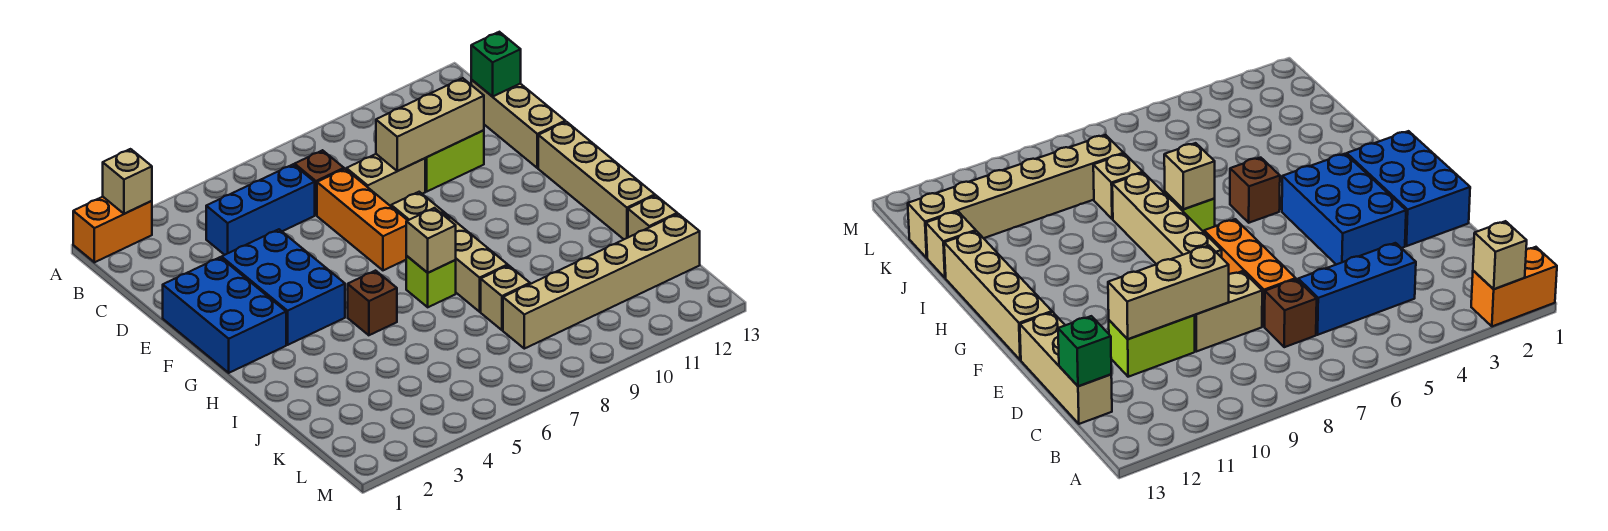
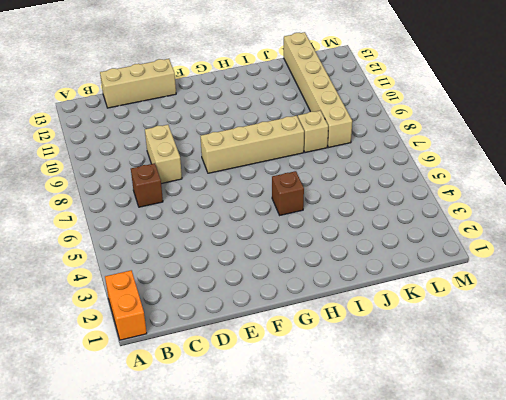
none -> blue brick C4:C6 level 1
none -> orange brick D7:F7 level 1
none -> lime brick D10:D11 level 1

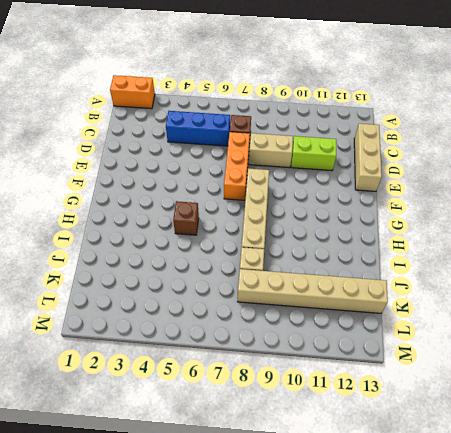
none -> blue brick E1:G2 level 1
none -> blue brick E3:G4 level 1
none -> tan brick F13:I13 level 1

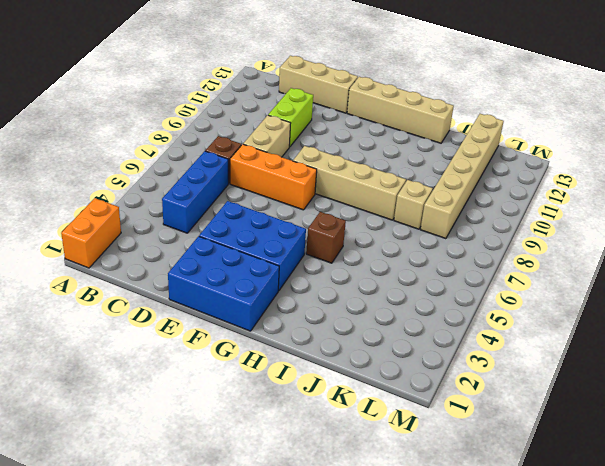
none -> lime brick H7 level 1
none -> tan brick J13 level 1
none -> tan brick A2 level 2

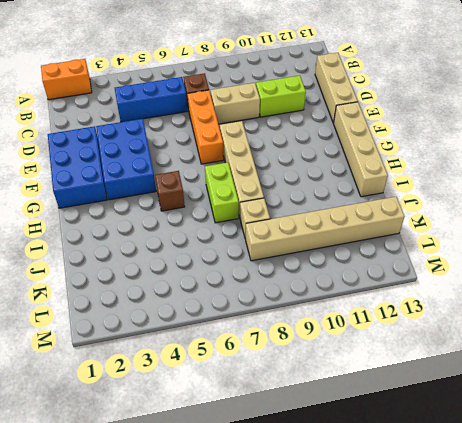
lime brick H7:I7 level 1 -> lime brick H7 level 1
none -> tan brick J13 level 1
none -> tan brick A2 level 2
none -> green brick C13 level 2

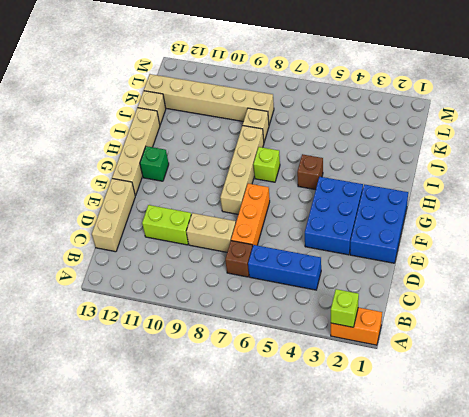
lime brick A2 level 2 -> tan brick A2 level 2
green brick G12 level 1 -> green brick C13 level 2
none -> tan brick D9:D11 level 2
none -> tan brick H7 level 2

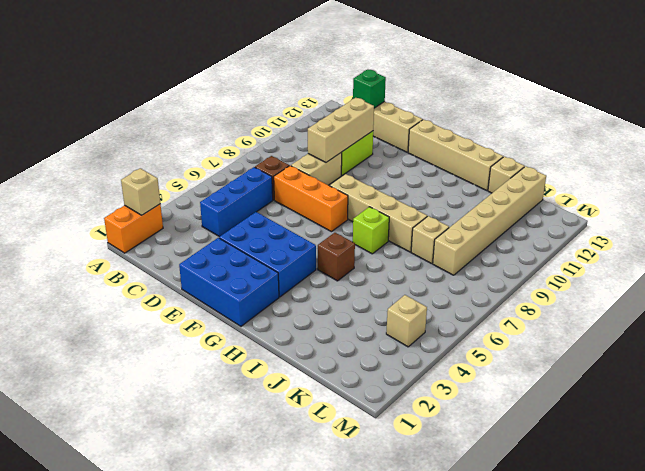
tan brick L4 level 1 -> tan brick H7 level 2

